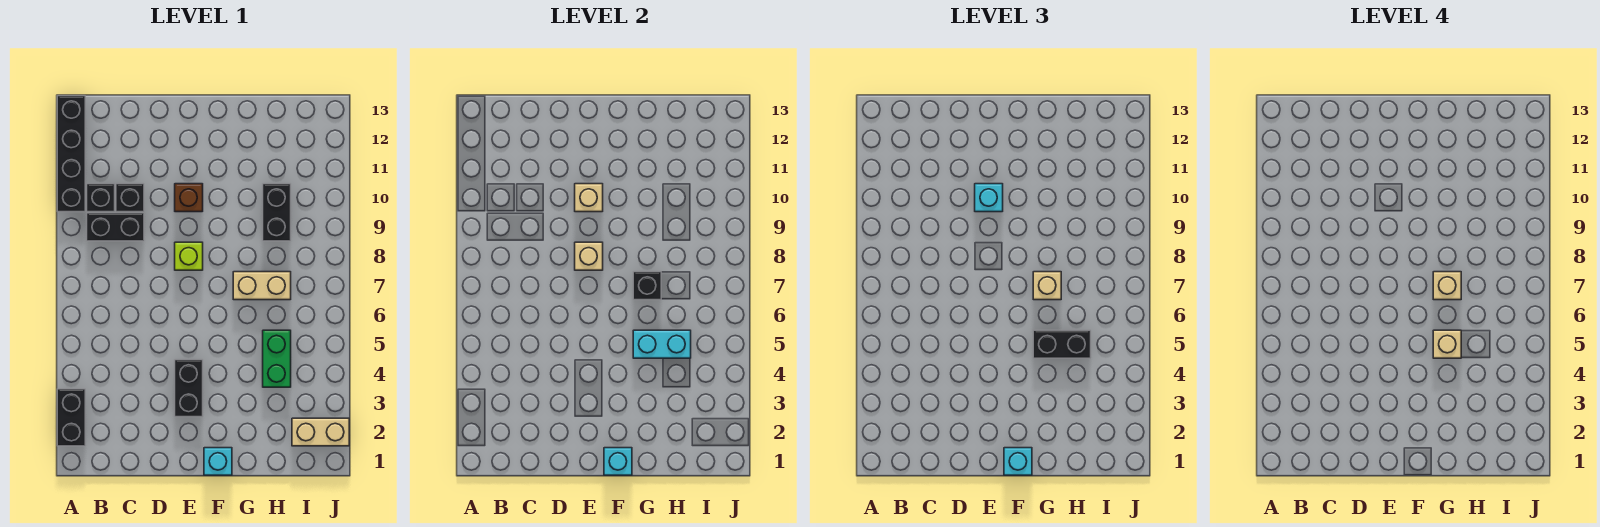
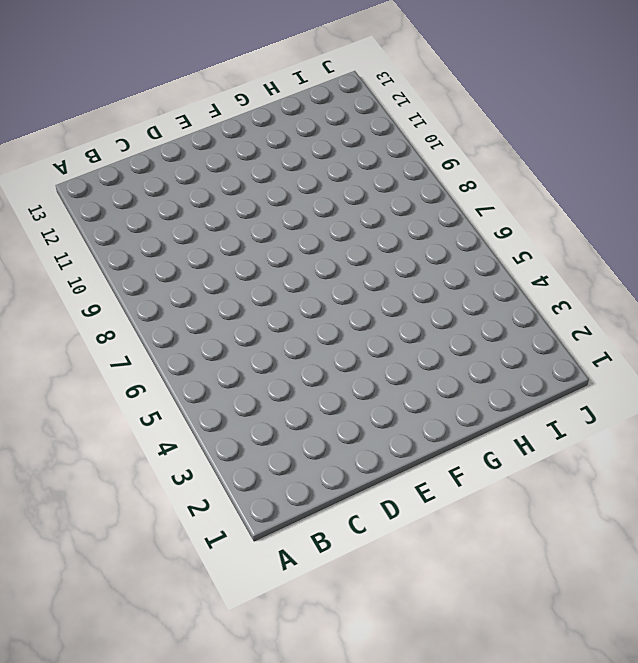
none -> black brick A2:A3 level 1
none -> black brick A10:A13 level 1
none -> black brick B9:C9 level 1

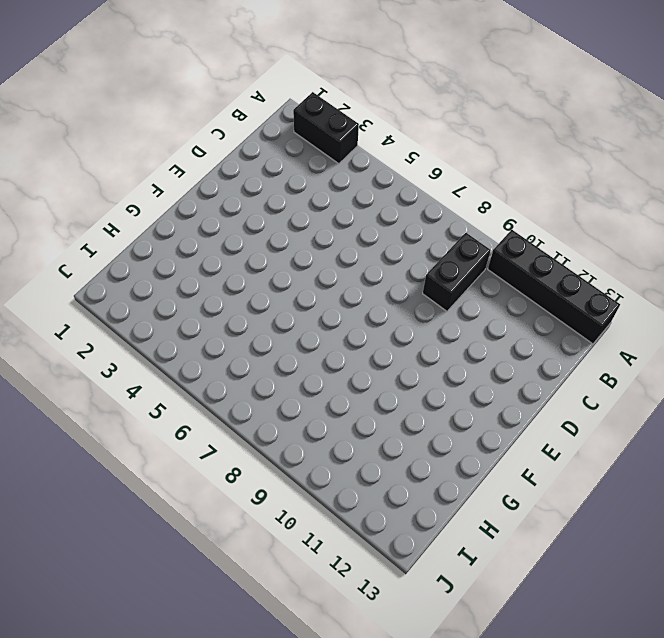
none -> black brick B10 level 1
none -> black brick C10 level 1
none -> black brick E3:E4 level 1

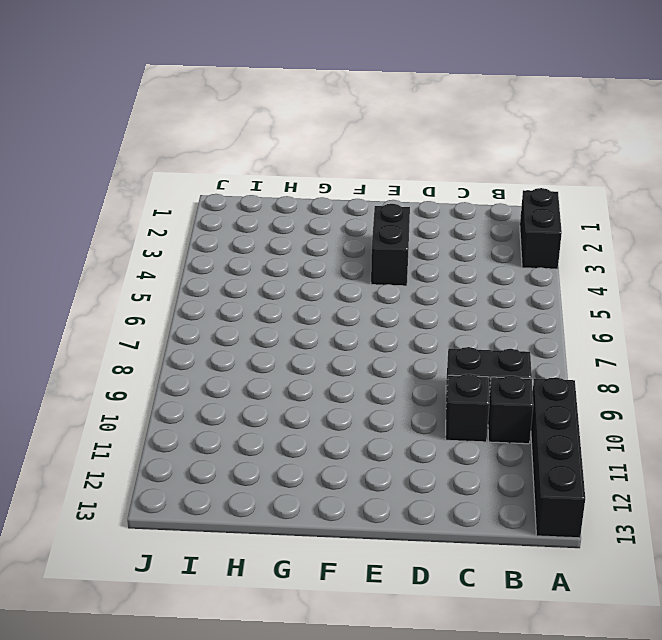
none -> lime brick E8 level 1
none -> brown brick E10 level 1
none -> cyan brick F1 level 1

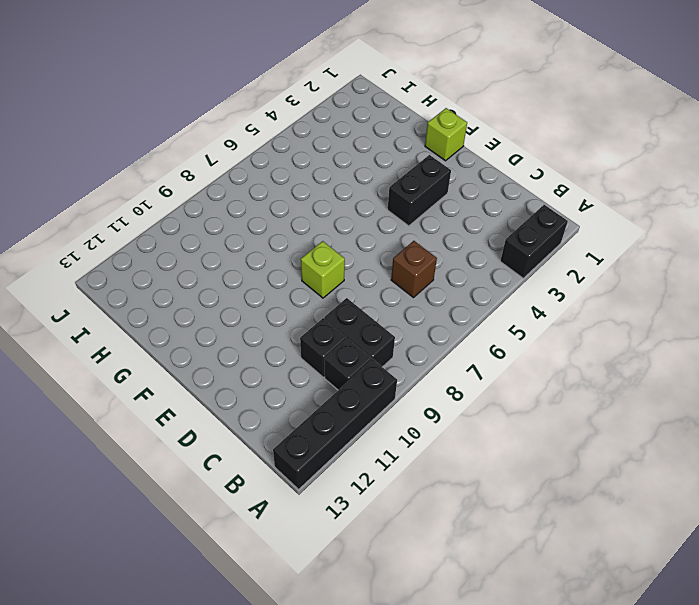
brown brick C6 level 1 -> brown brick E10 level 1
lime brick F1 level 1 -> cyan brick F1 level 1
none -> tan brick G7:H7 level 1
none -> green brick H4:H5 level 1
none -> black brick H9:H10 level 1

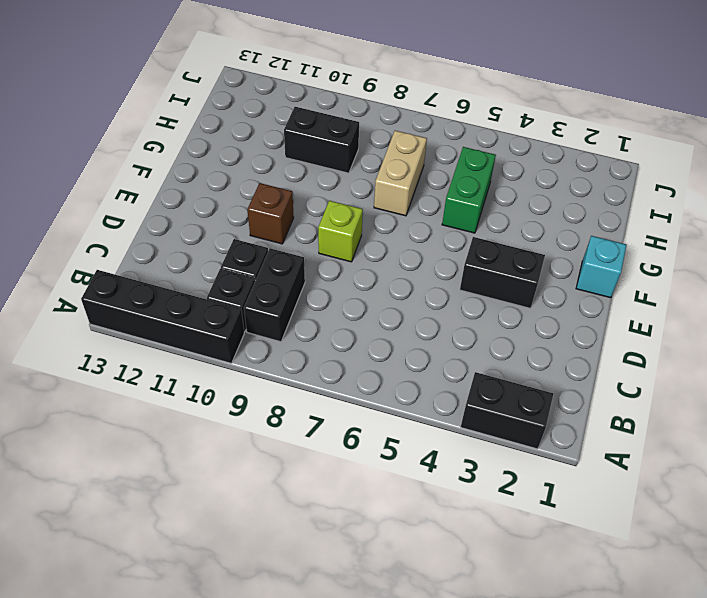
green brick G5:H5 level 1 -> green brick H4:H5 level 1
none -> tan brick I2:J2 level 1
none -> tan brick E8 level 2
none -> tan brick E10 level 2

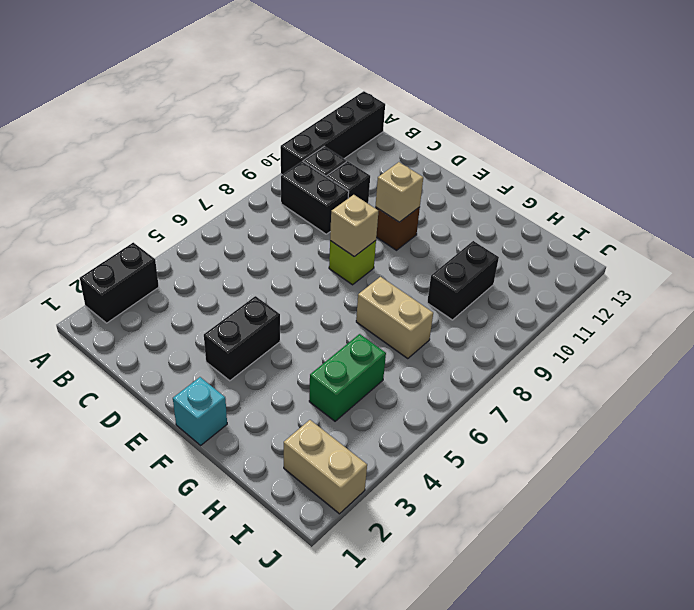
none -> cyan brick F1 level 2
none -> cyan brick G5:H5 level 2
none -> black brick G7 level 2

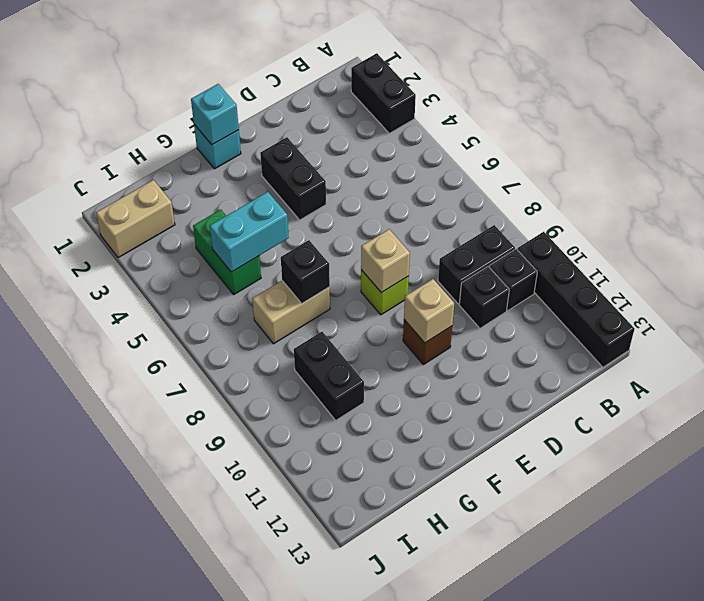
none -> cyan brick E10 level 3
none -> cyan brick F1 level 3
none -> black brick G5:H5 level 3

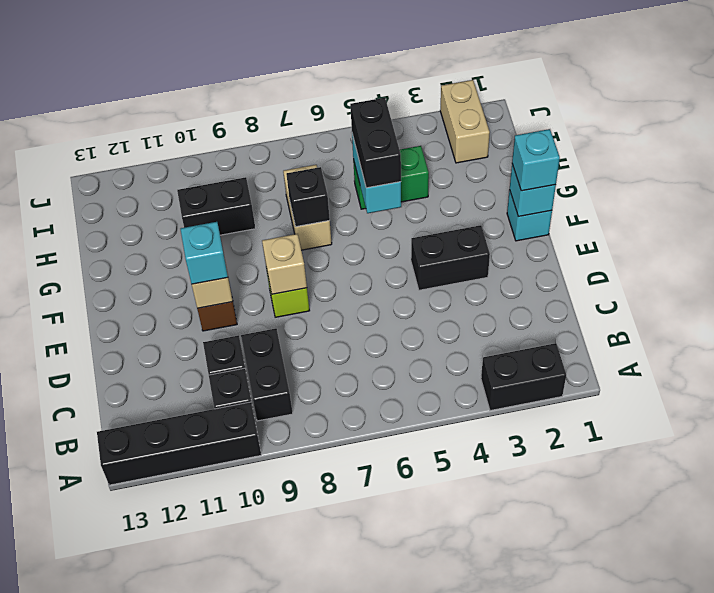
none -> tan brick G7 level 3
none -> tan brick G5 level 4
none -> tan brick G7 level 4

